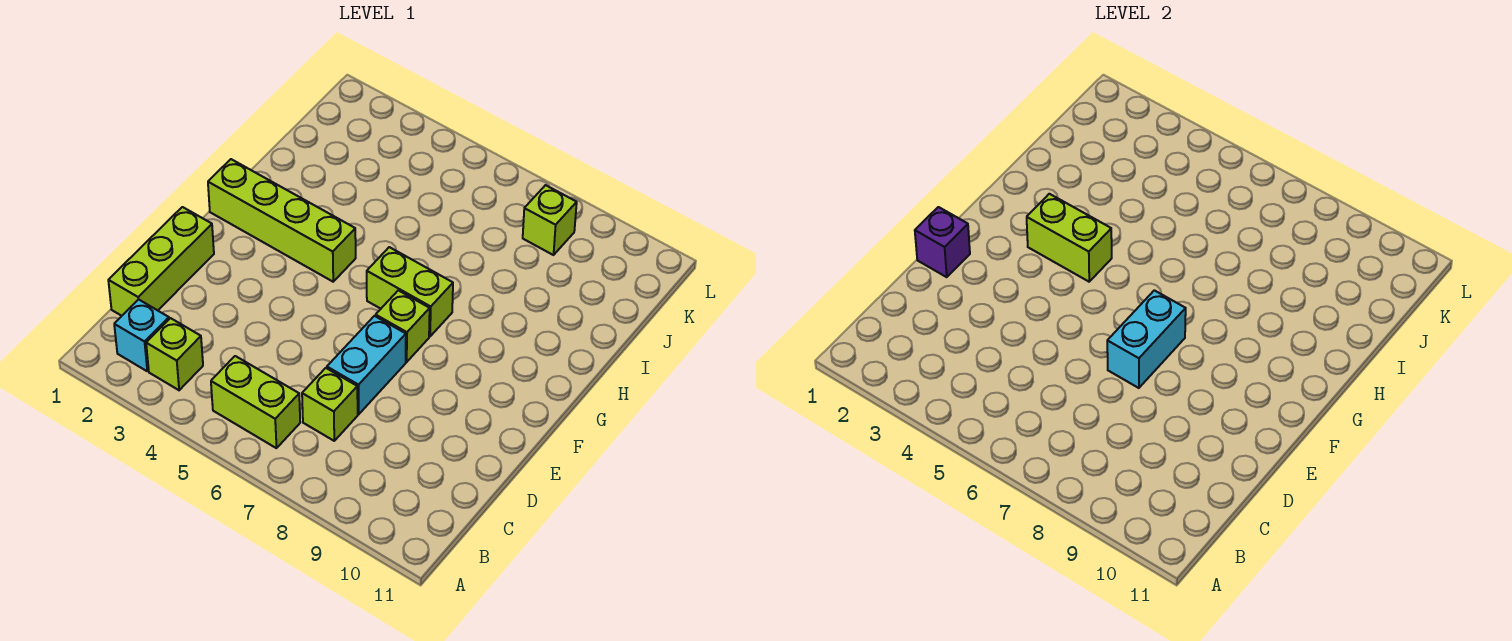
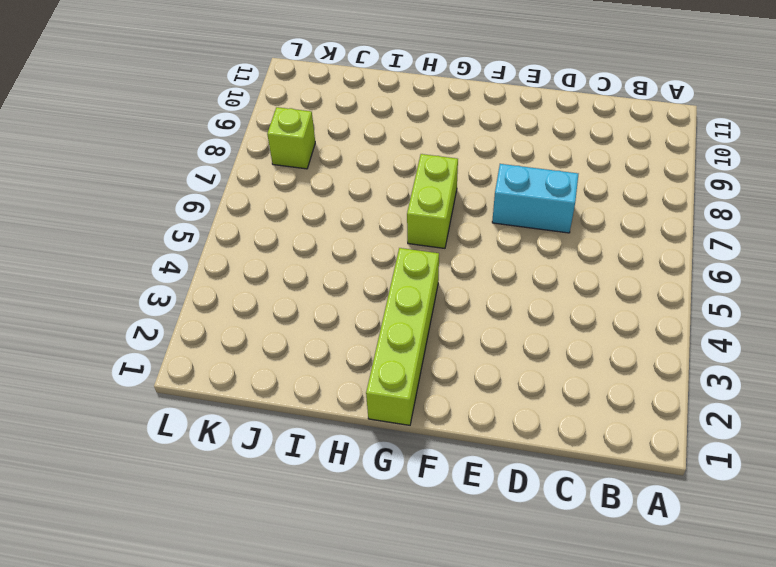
none -> cyan brick B2 level 1
none -> lime brick B3 level 1
none -> lime brick B5:B6 level 1

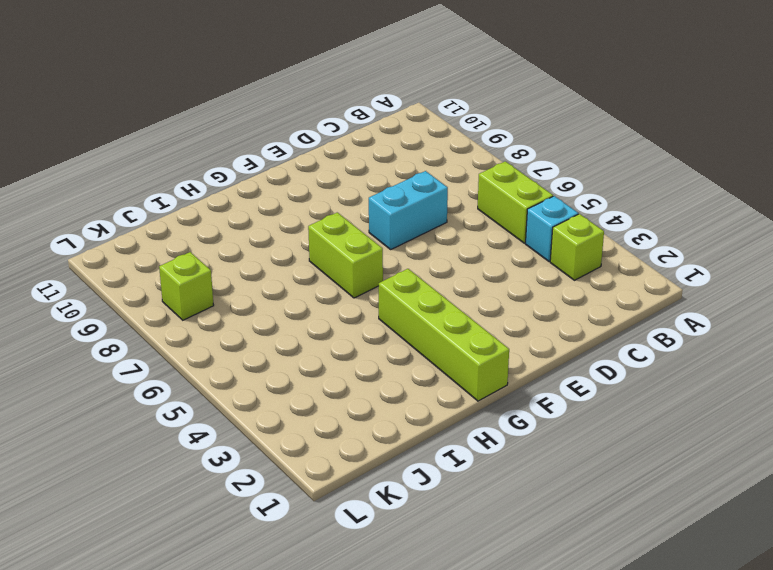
cyan brick B4 level 1 -> cyan brick B2 level 1
none -> lime brick C1:E1 level 1
none -> lime brick C7 level 1
none -> lime brick F7 level 1

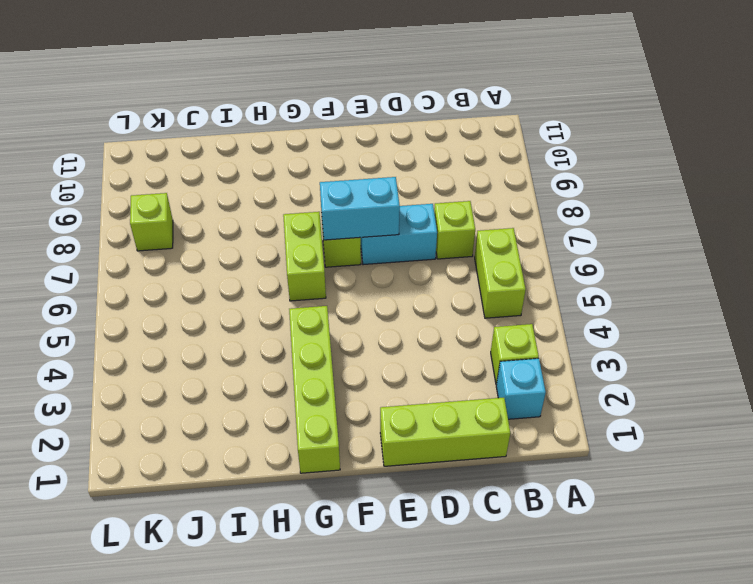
none -> purple brick E1 level 2
none -> lime brick G3:G4 level 2

